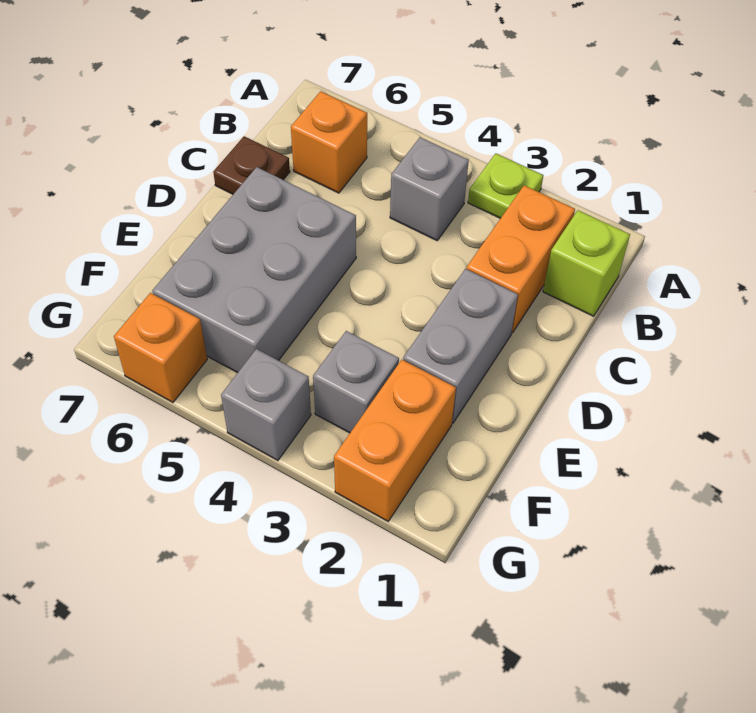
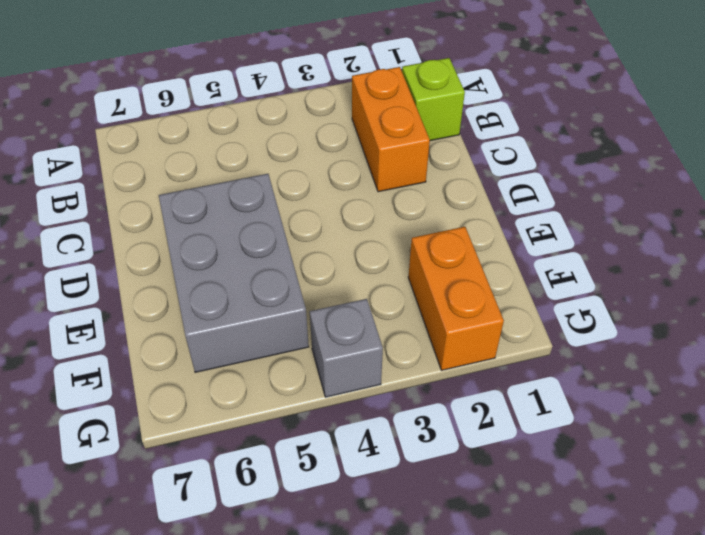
none -> lime plate A3 level 1
none -> grey brick B4 level 1
none -> orange brick B6 level 1

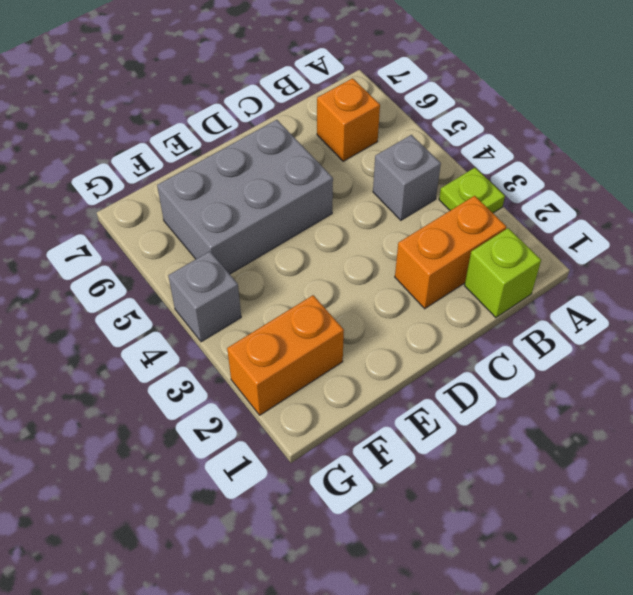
none -> brown plate C7 level 1
none -> grey brick D2:E2 level 1
none -> grey brick F3 level 1

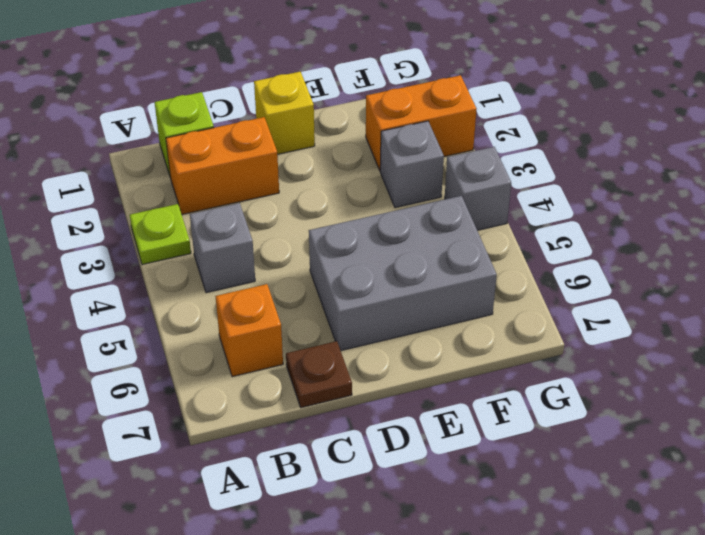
yellow brick D1 level 1 -> none
none -> grey brick D2:E2 level 1
none -> orange brick G6 level 1

